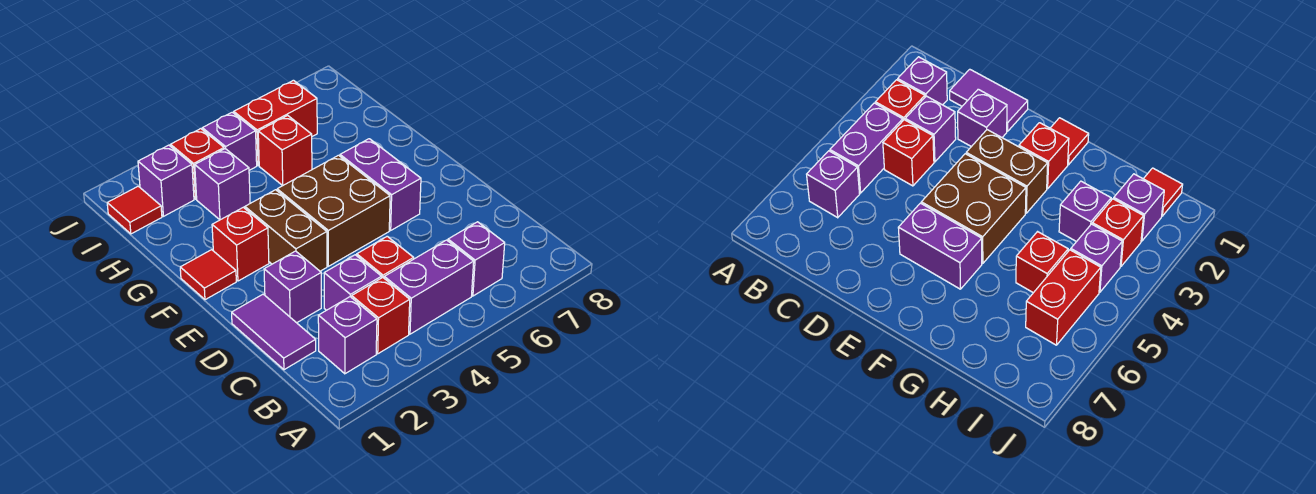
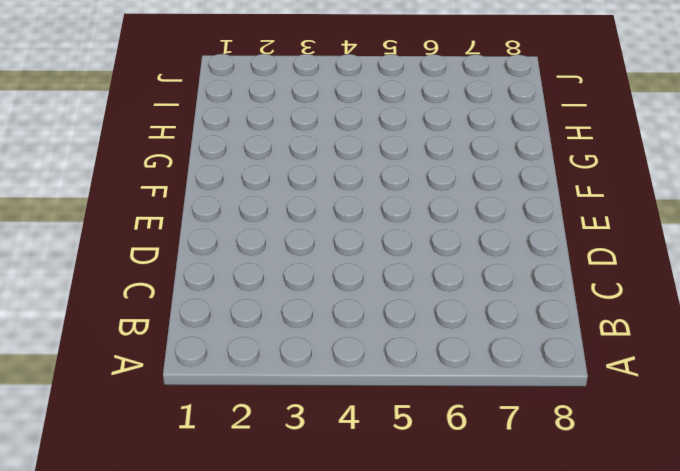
none -> purple brick B2 level 1
none -> red brick B3 level 1
none -> purple brick B4:B5 level 1

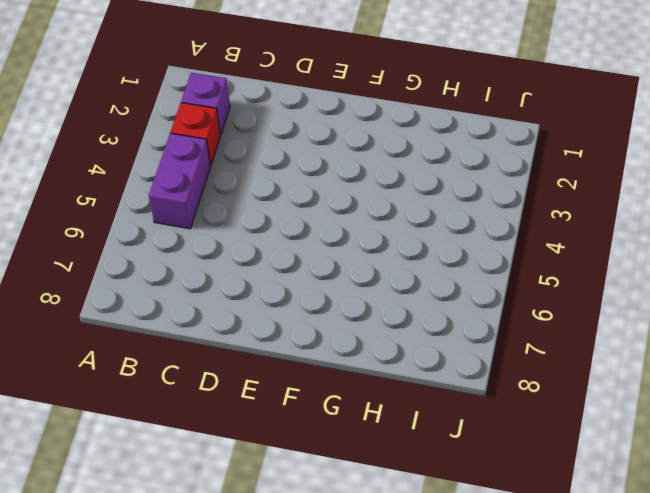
none -> purple brick B6 level 1
none -> purple tile C1:D1 level 1
none -> purple brick C3 level 1

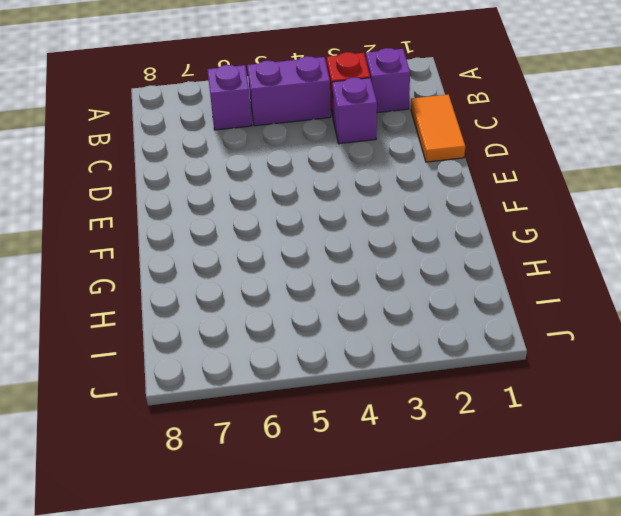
orange tile C1:D1 level 1 -> purple tile C1:D1 level 1
none -> red brick C4 level 1
none -> purple brick D2 level 1
none -> brown brick E3:F3 level 1

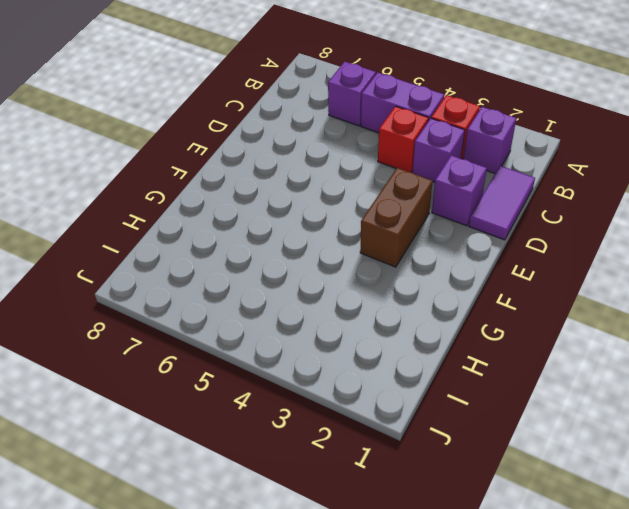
none -> brown brick E4:F5 level 1
none -> purple brick E6:F6 level 1
none -> red tile F1 level 1

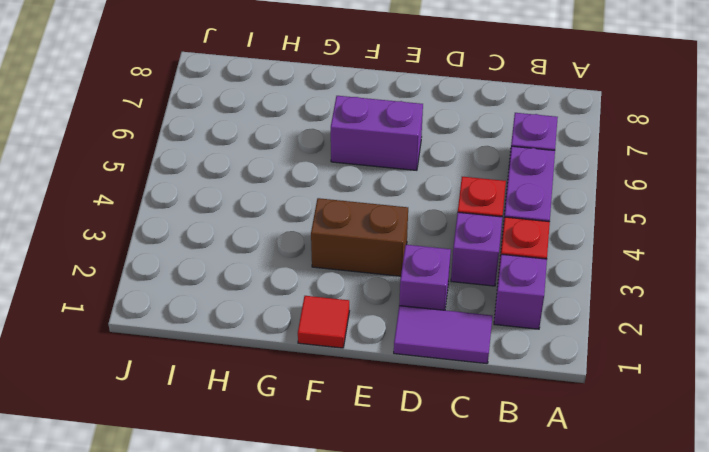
none -> brown brick E4:F5 level 1
none -> red brick F2 level 1
none -> purple brick H3 level 1

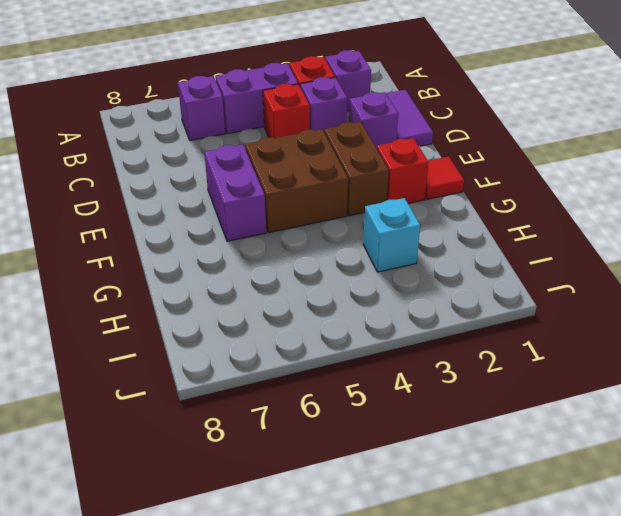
cyan brick H3 level 1 -> purple brick H3 level 1
none -> red brick H5 level 1
none -> red tile I1 level 1
none -> purple brick I2 level 1

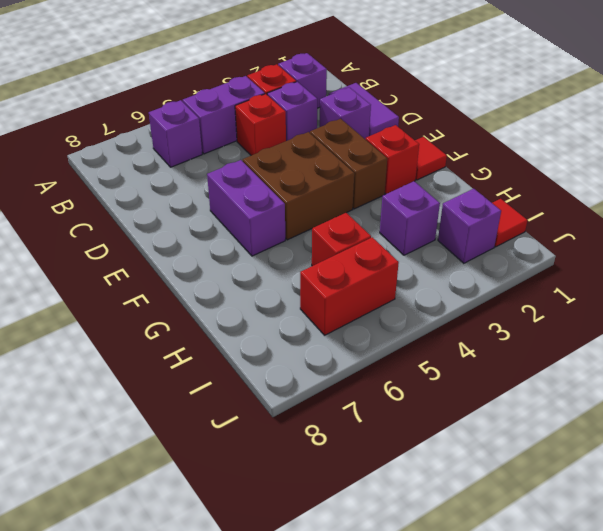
none -> red brick I3 level 1
none -> purple brick I4 level 1

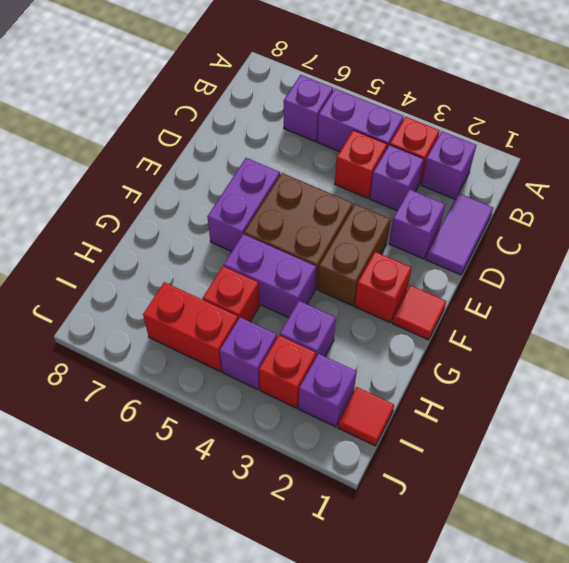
purple brick G4:G5 level 1 -> none

